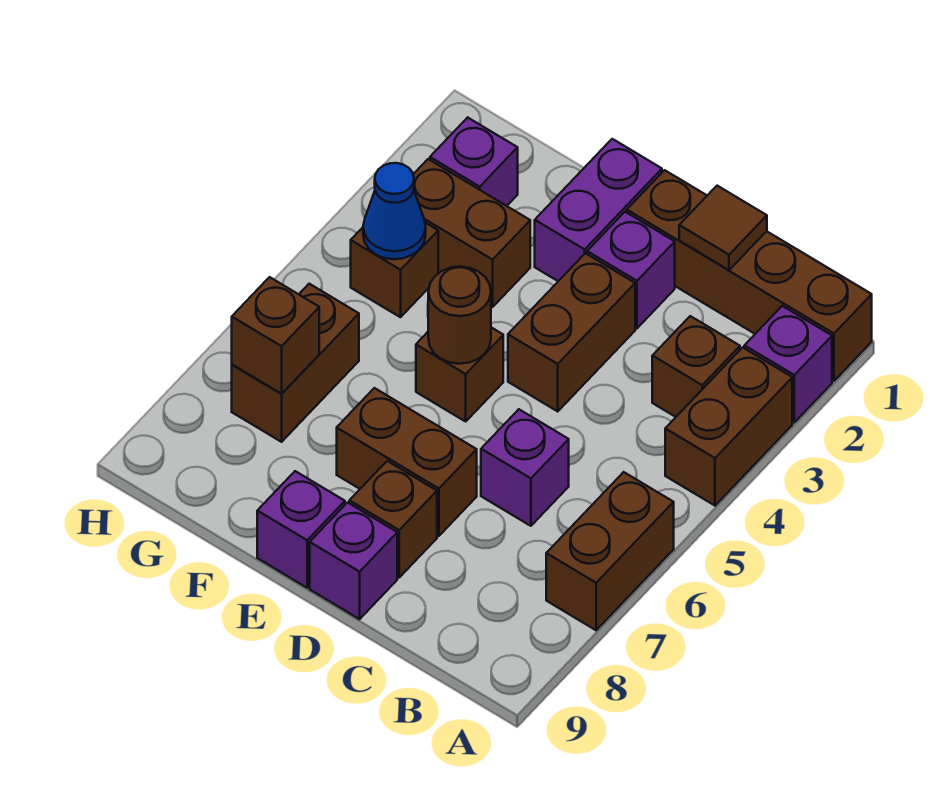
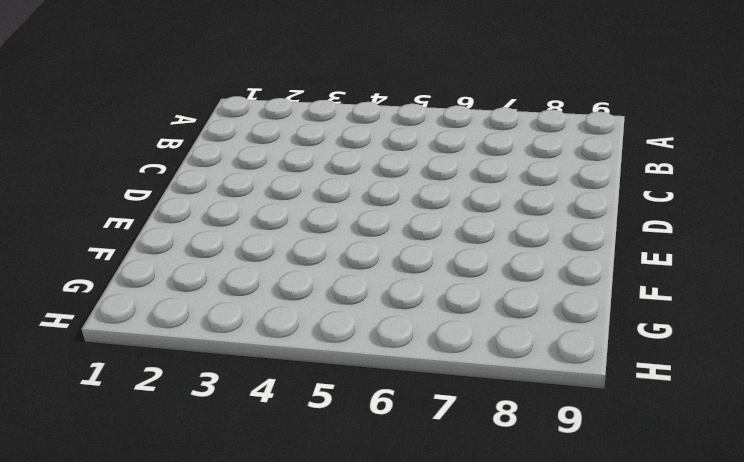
none -> brown brick A1:D1 level 1
none -> purple brick A2 level 1
none -> brown brick A3:A4 level 1

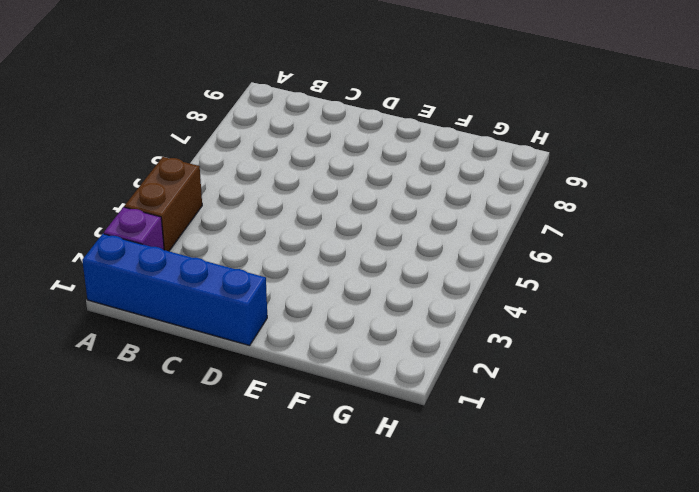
blue brick A1:D1 level 1 -> brown brick A1:D1 level 1
none -> brown brick A6:A7 level 1
none -> brown brick B3 level 1
none -> purple brick C6 level 1

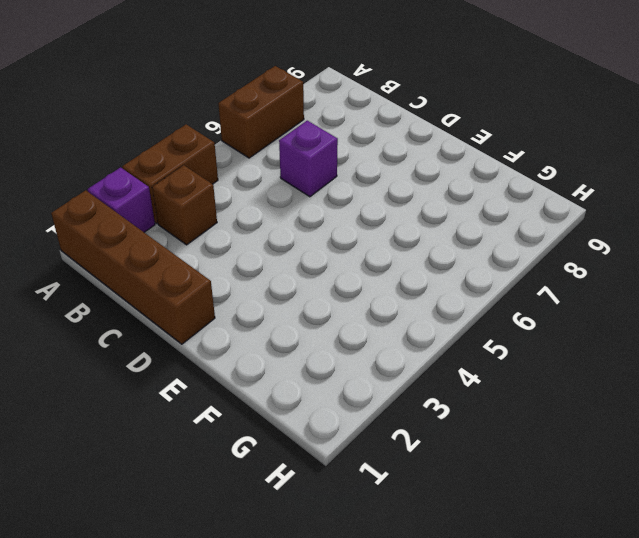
none -> purple brick D2 level 1
none -> brown brick D3:D4 level 1
none -> brown brick D7:E7 level 1

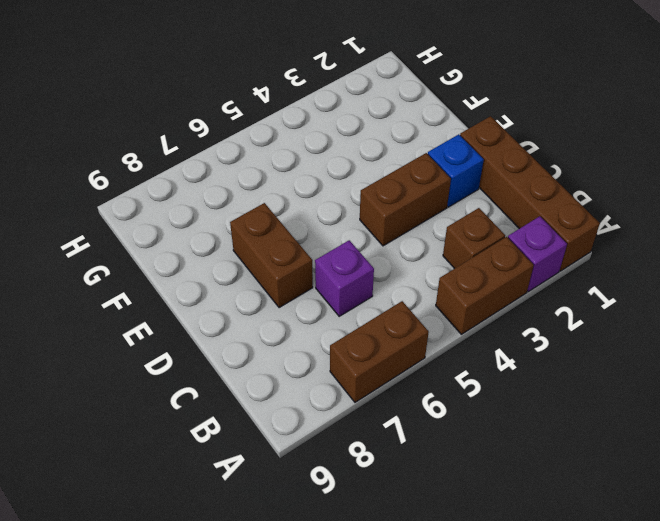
blue brick D2 level 1 -> purple brick D2 level 1
none -> brown brick D8 level 1
none -> purple brick D9 level 1
none -> purple brick E1:E2 level 1

